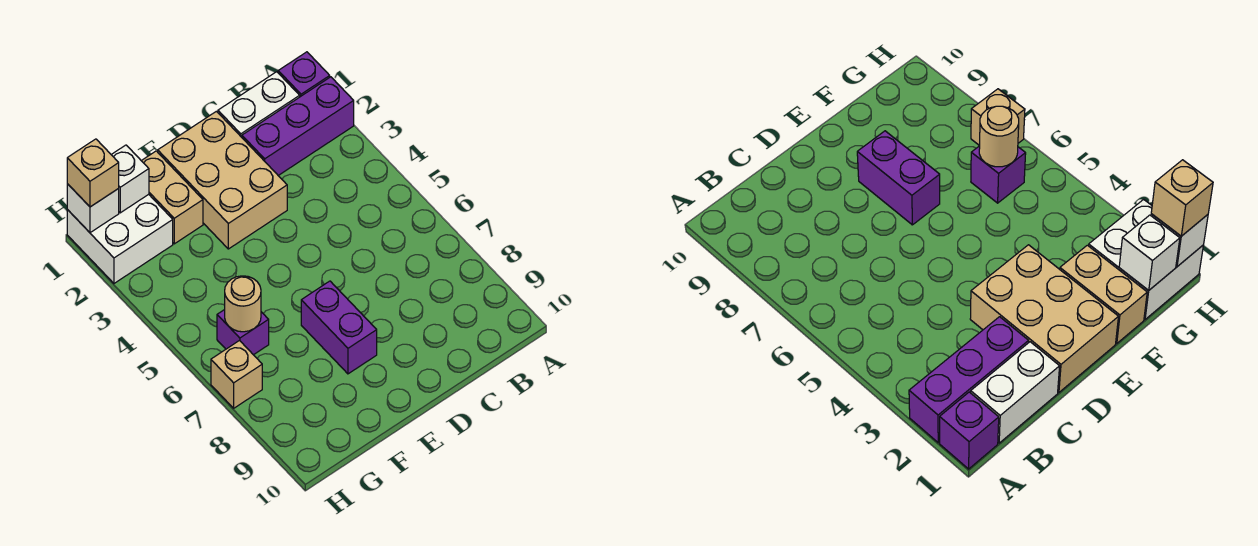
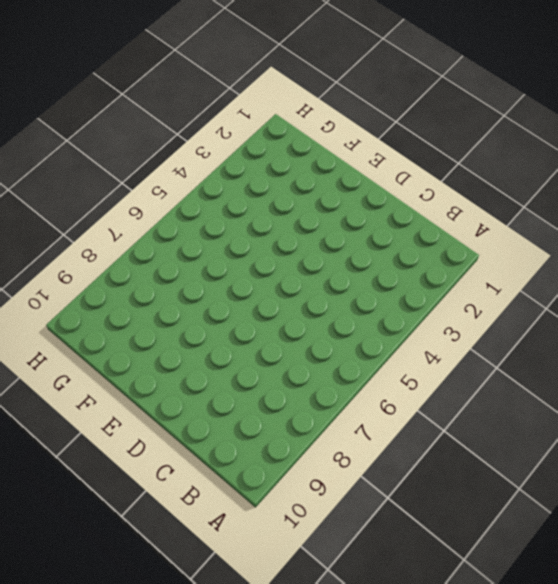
none -> purple brick A1 level 1
none -> purple brick A2:C2 level 1
none -> white brick B1:C1 level 1

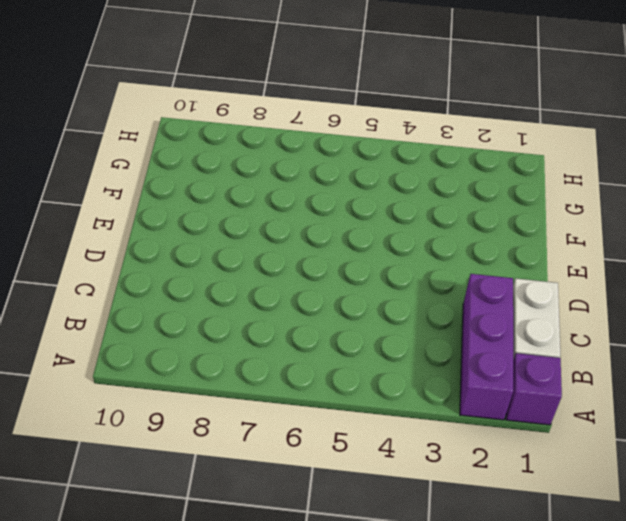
none -> tan brick D1:E3 level 1
none -> purple brick E7:E8 level 1
none -> tan brick F1:F2 level 1

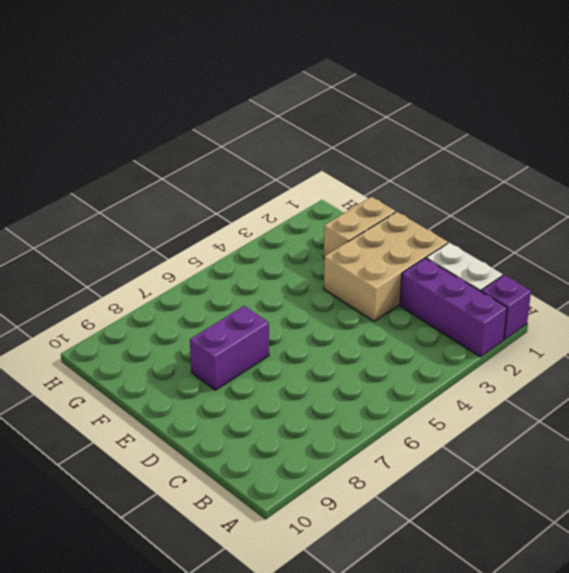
none -> white brick G1:H2 level 1
none -> purple brick G6 level 1
none -> tan brick H7 level 1

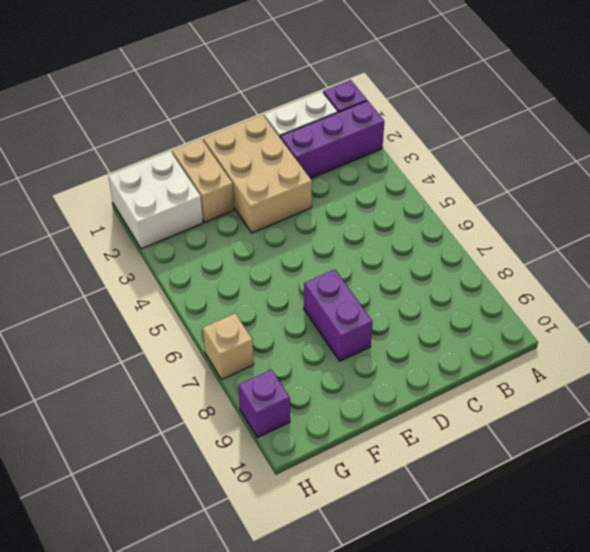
purple brick H9 level 1 -> purple brick G6 level 1
none -> white brick G1 level 2
none -> tan round brick G6 level 2
none -> white brick H1 level 2

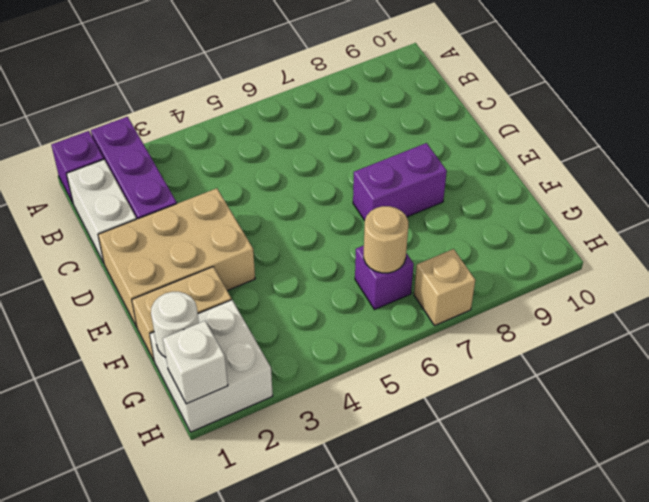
white round brick G1 level 2 -> white brick G1 level 2
none -> tan brick H1 level 3

